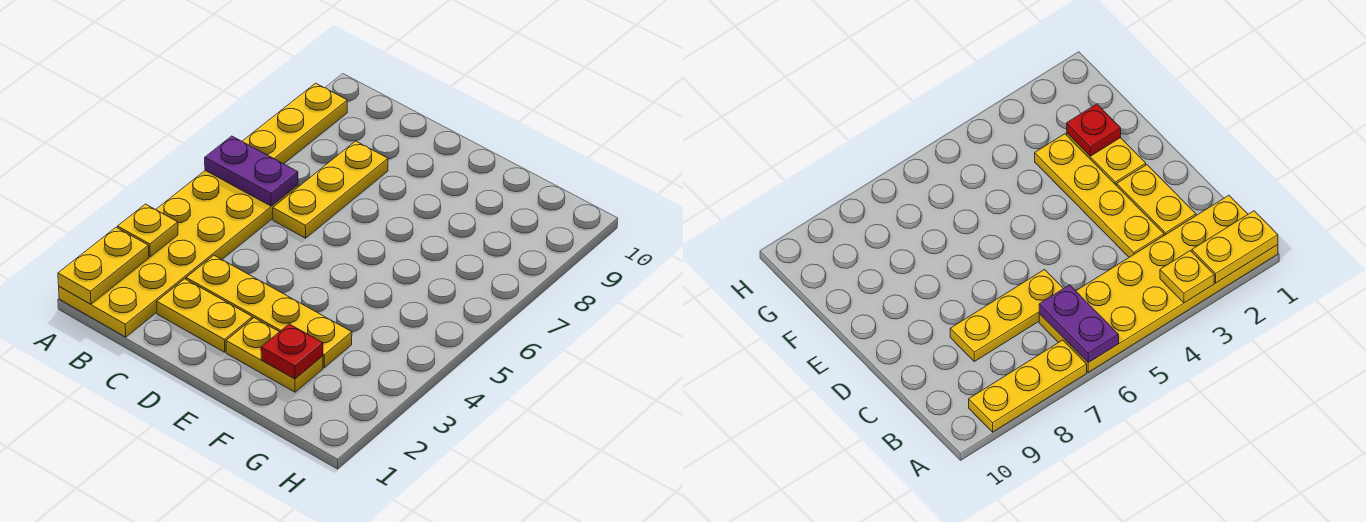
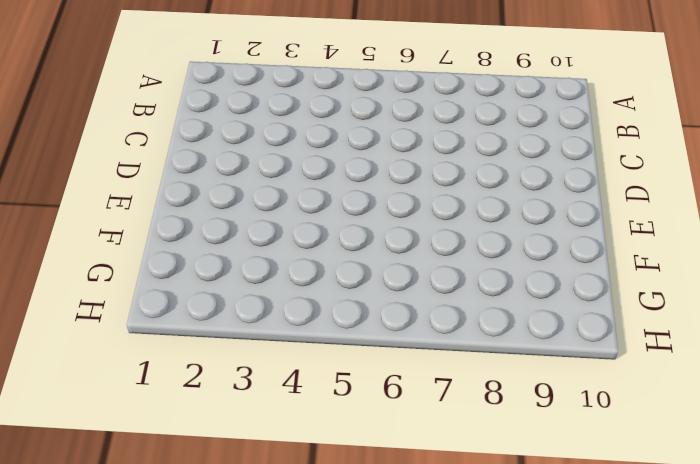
none -> yellow plate A1:B6 level 1
none -> yellow plate A7:A9 level 1

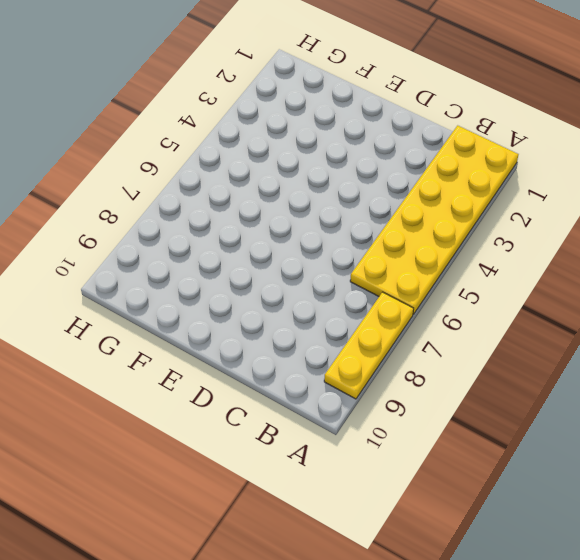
none -> yellow plate C2:D2 level 1
none -> yellow plate C3:F3 level 1

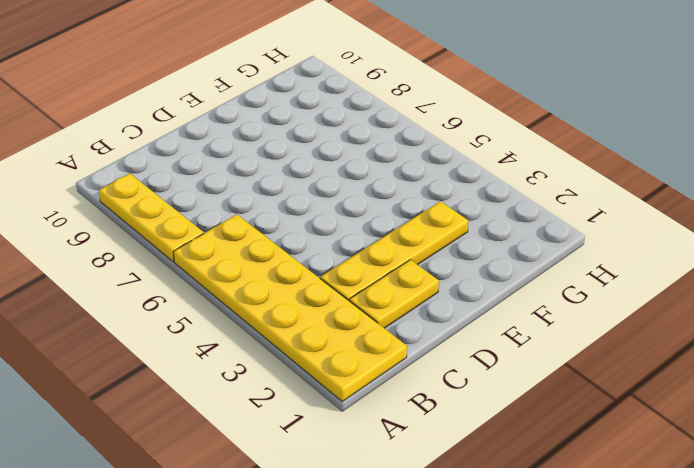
none -> yellow plate C6:C8 level 1
none -> yellow plate E2:F2 level 1

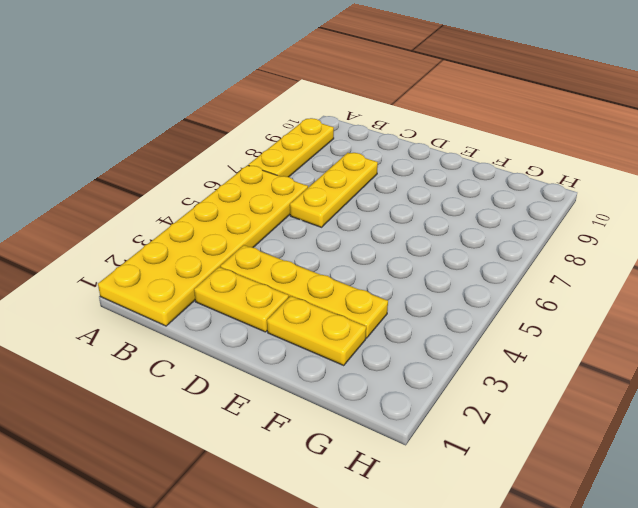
none -> yellow plate A1:A2 level 2
none -> yellow plate A3 level 2

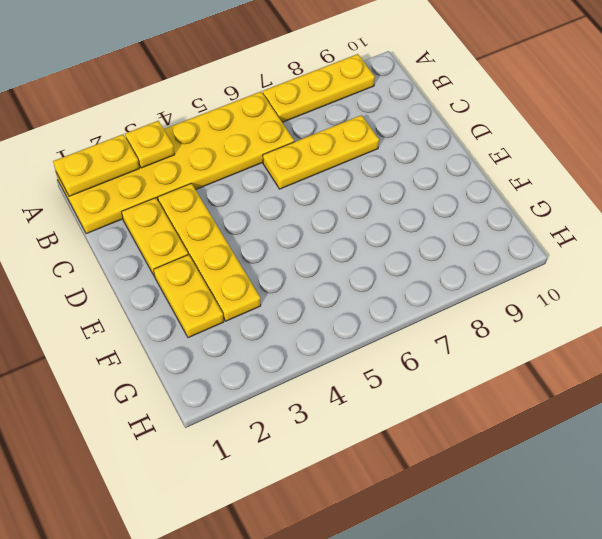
none -> purple plate A6:B6 level 2
none -> red plate F2 level 2

